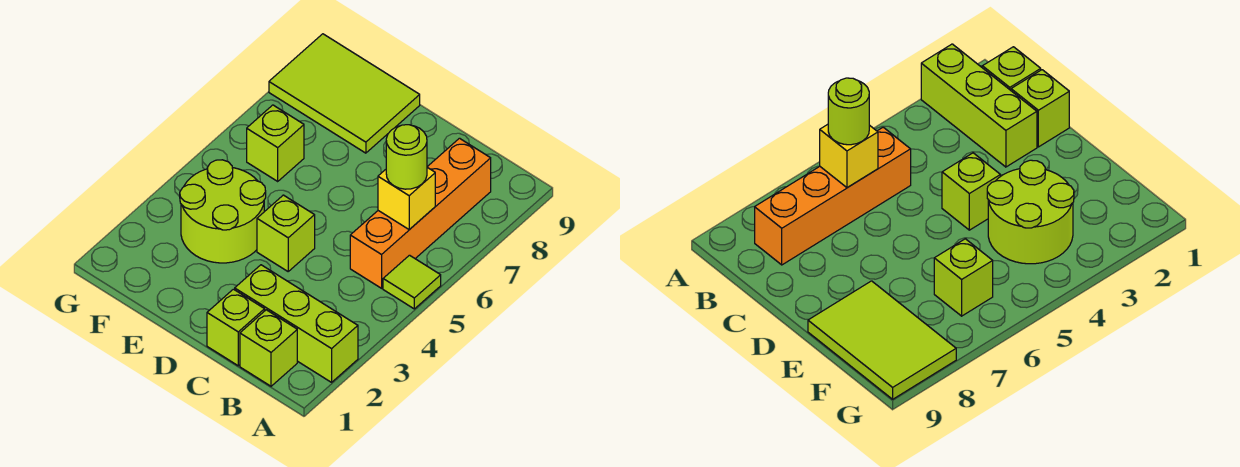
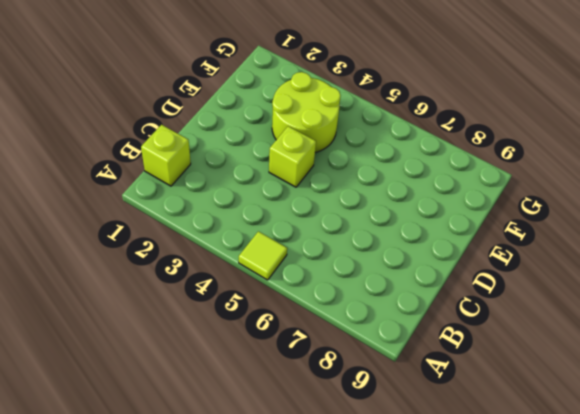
none -> lime brick A2:C2 level 1
none -> orange brick B5:B8 level 1

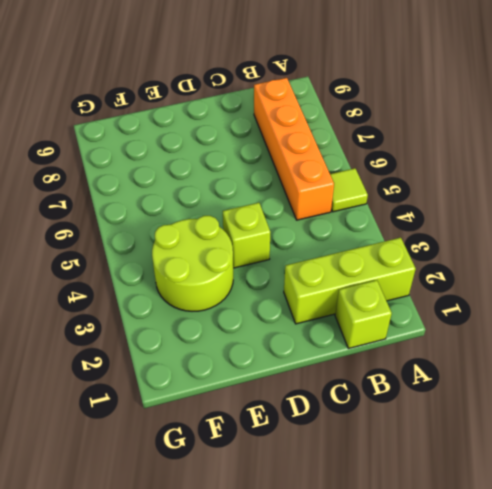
none -> lime brick C1 level 1
none -> lime tile E8:G9 level 1

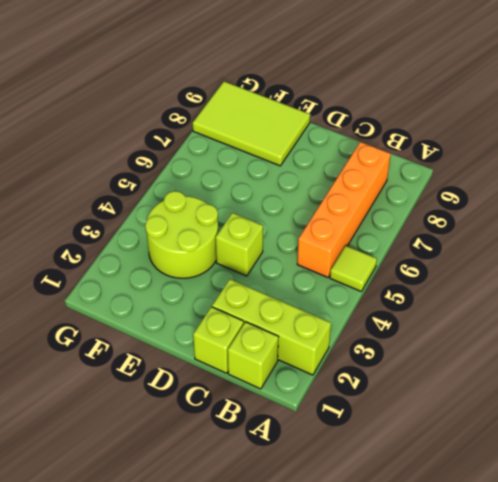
none -> lime brick F6 level 1
none -> yellow brick B6 level 2

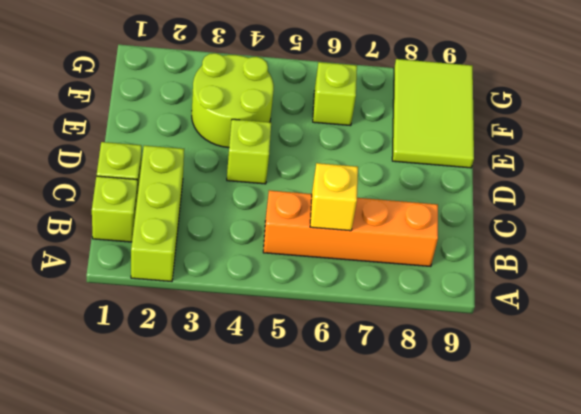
none -> lime tile A5 level 1
none -> lime round brick B6 level 3

